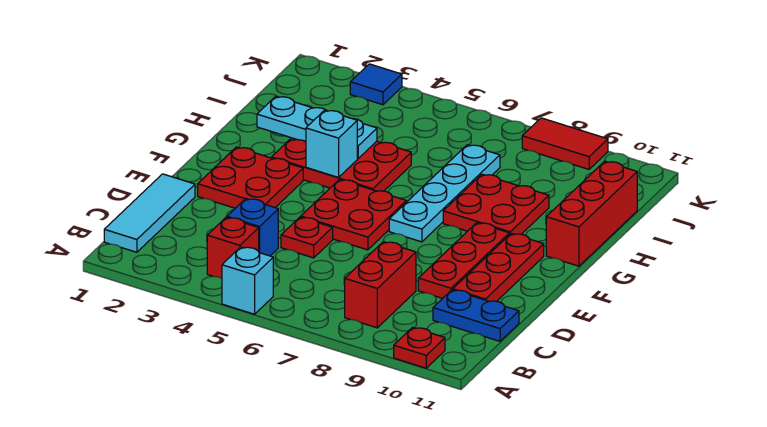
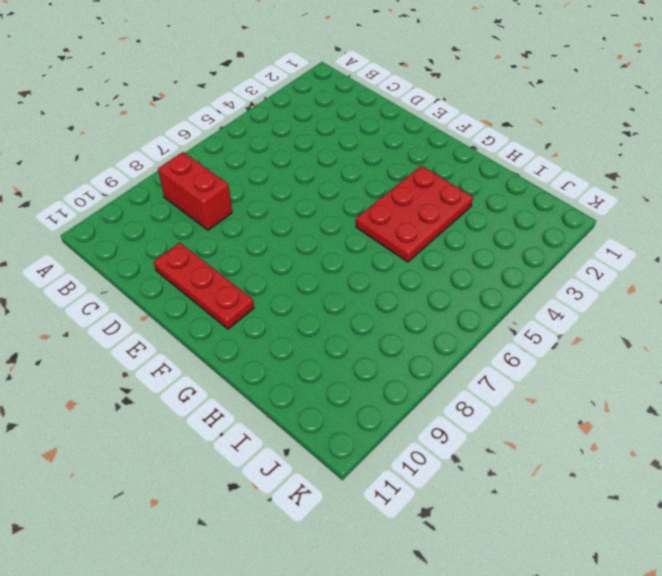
none -> cyan brick A5 level 1
none -> red plate A10 level 1
none -> cyan tile B1:D1 level 1

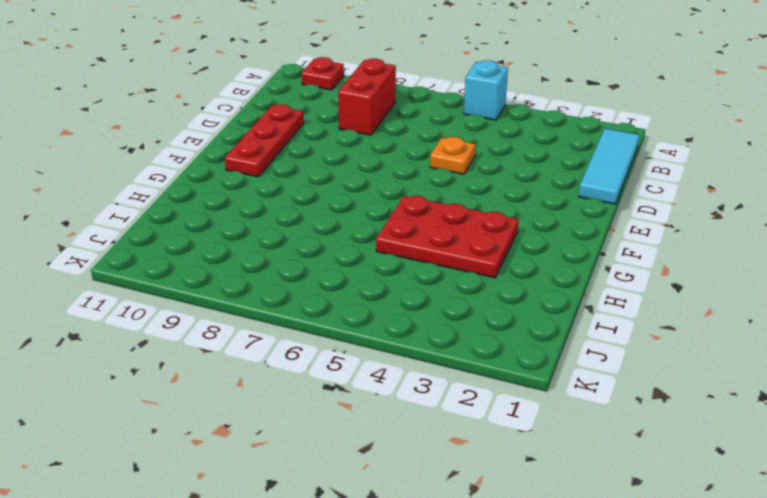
orange plate D5 level 1 -> red plate D5 level 1
none -> red brick B4 level 1
none -> blue brick C4 level 1
none -> blue plate C10:C11 level 1

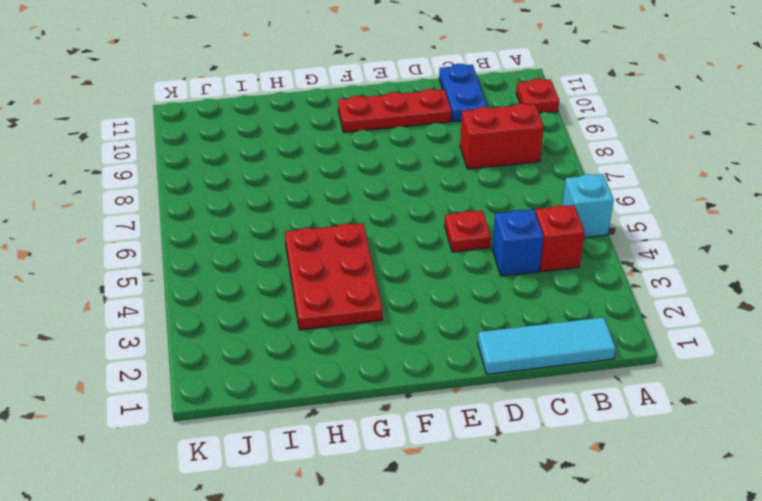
none -> red plate D9:F9 level 1
none -> red plate E2:F3 level 1
none -> red plate E5:F6 level 1

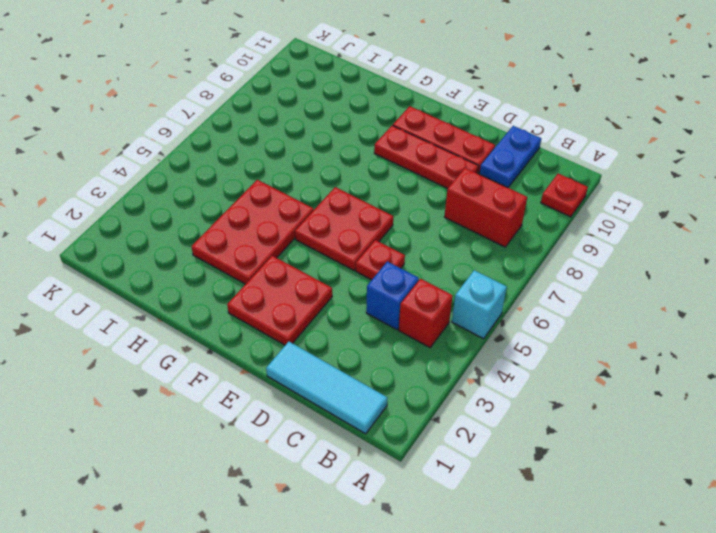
none -> cyan plate F7:I7 level 1
none -> red plate G8:H9 level 1
none -> red brick G11:I11 level 1

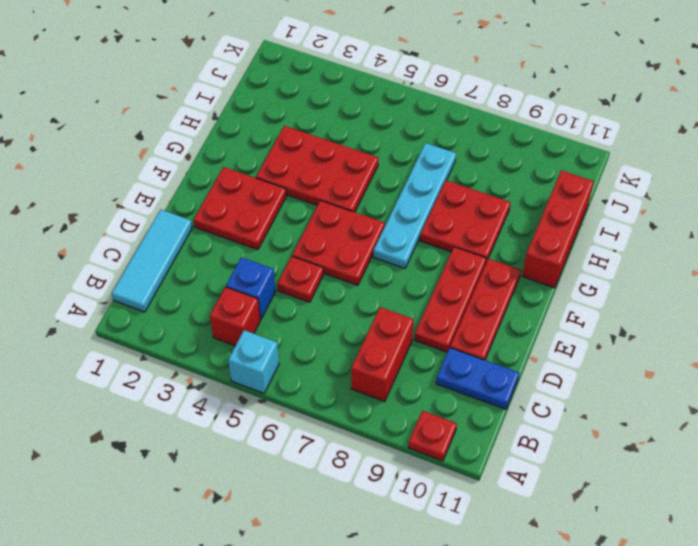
none -> blue tile K3 level 1
none -> red tile K8:K9 level 1
none -> cyan brick G4 level 2

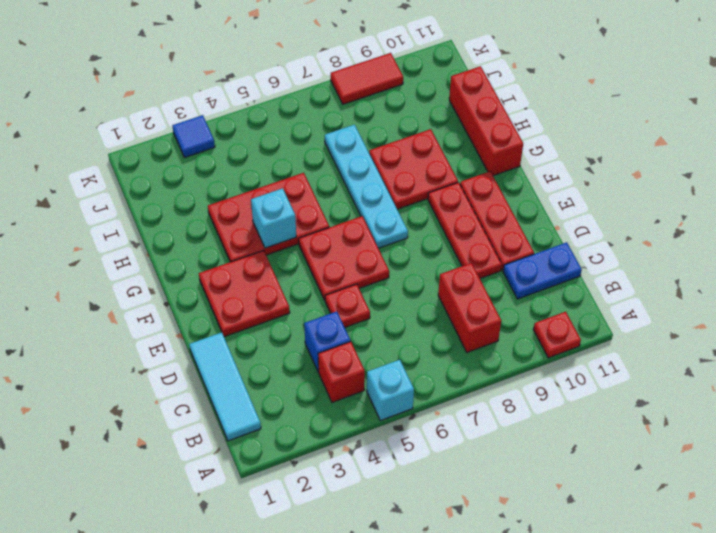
none -> cyan plate H2:H4 level 2

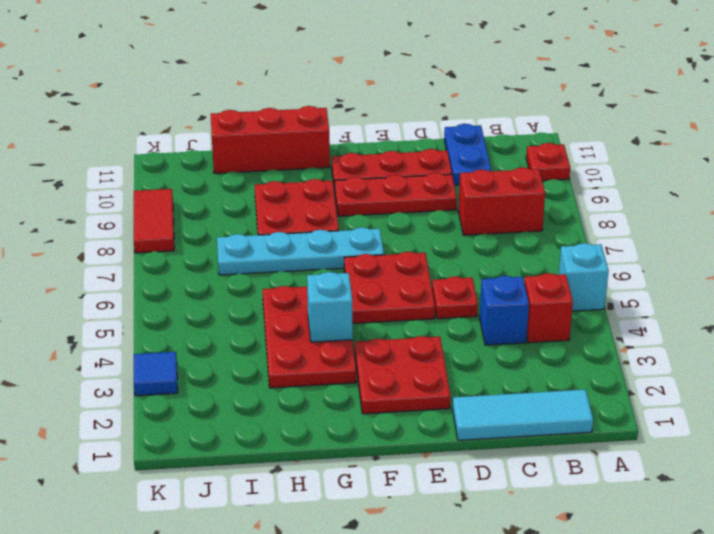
none -> cyan plate H2:H4 level 2

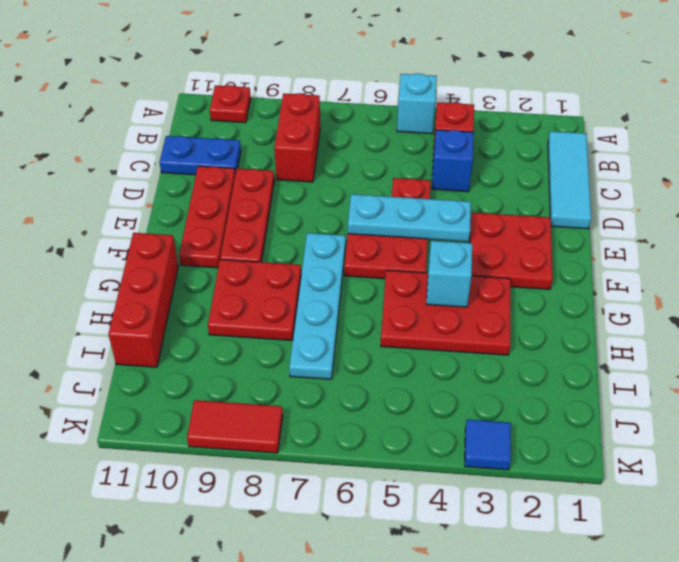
cyan plate E4:E6 level 2 -> cyan plate H2:H4 level 2

